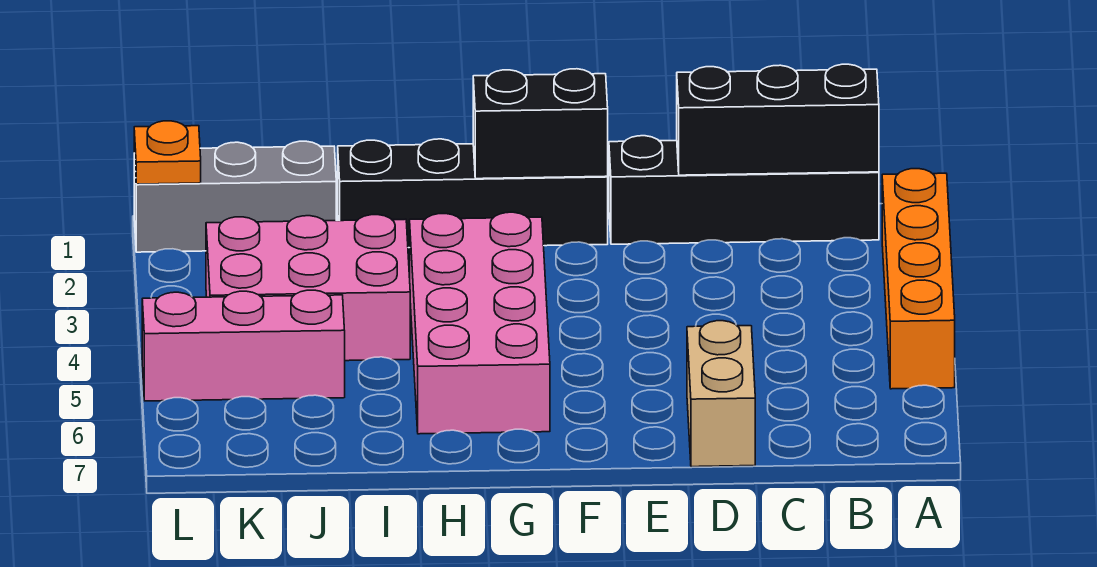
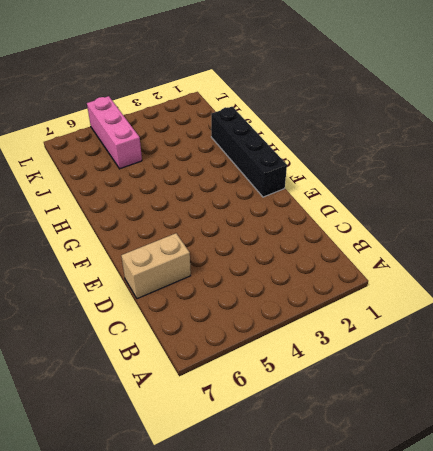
none -> orange brick A2:A5 level 1
none -> black brick B1:E1 level 1

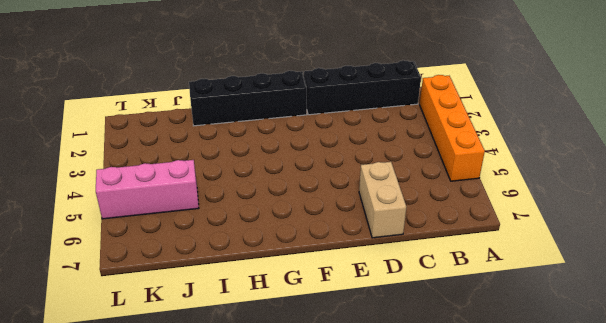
none -> pink brick G3:H6 level 1
none -> pink brick I3:K4 level 1

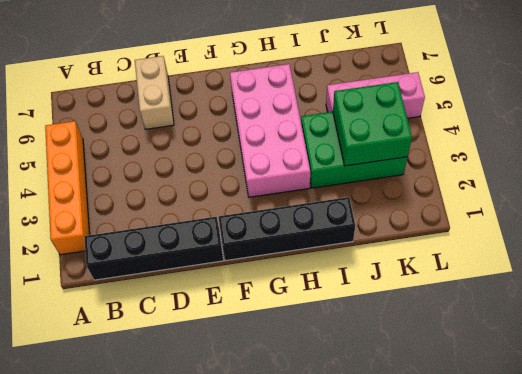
green brick I3:K4 level 1 -> pink brick I3:K4 level 1
green brick J3:K4 level 2 -> none
none -> grey brick J1:L1 level 1
none -> black brick B1:D1 level 2

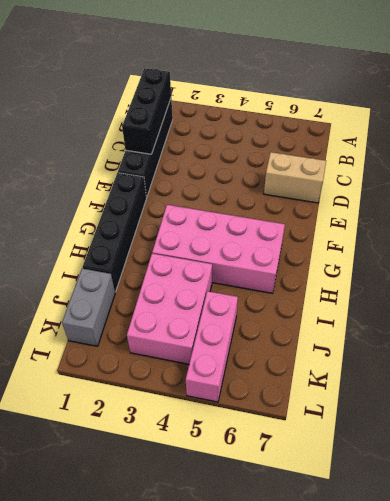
grey brick J1:K1 level 1 -> grey brick J1:L1 level 1
none -> orange brick A2:A5 level 1
none -> black brick F1:G1 level 2

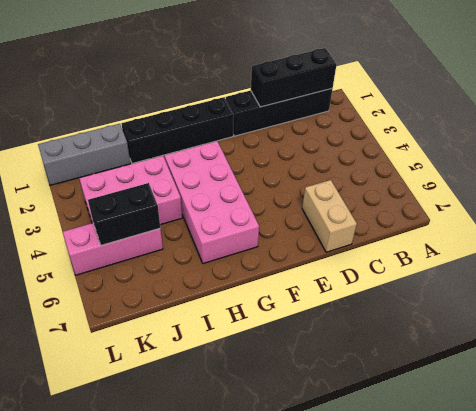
black brick J5:K5 level 2 -> black brick F1:G1 level 2
none -> orange brick A2:A5 level 1
none -> orange plate L1 level 2

